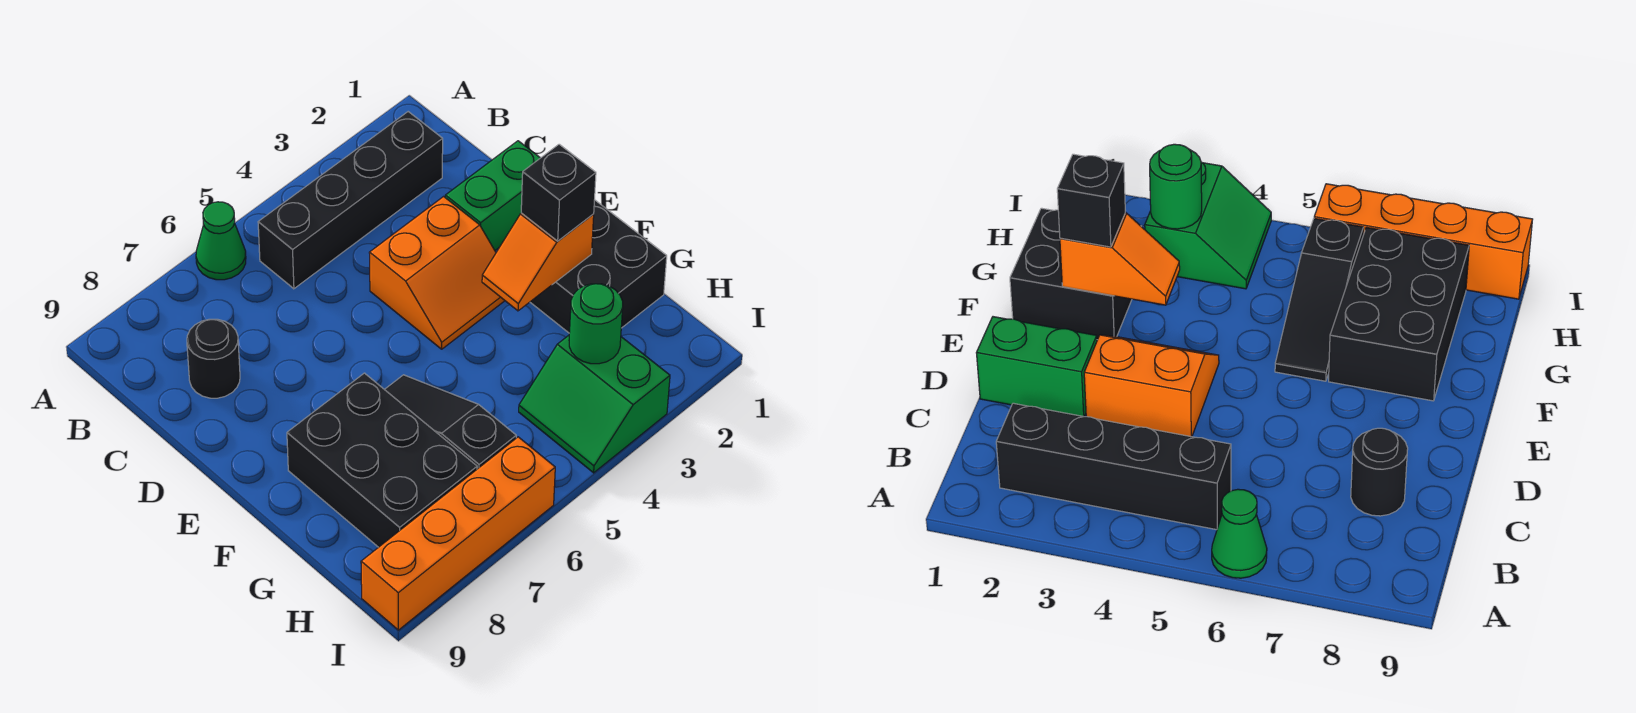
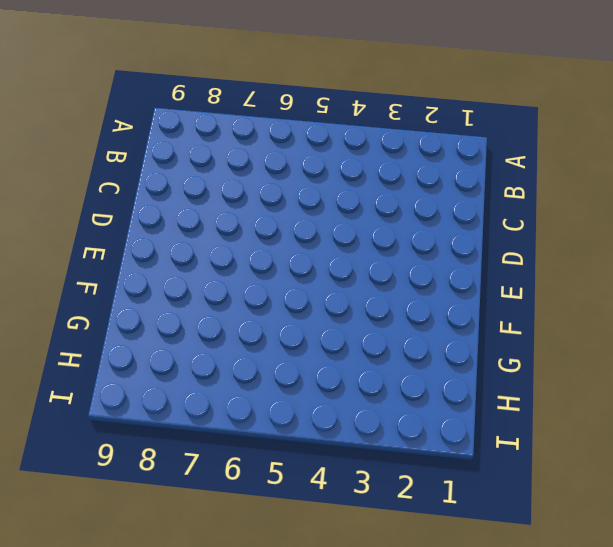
none -> green cone A6 level 1
none -> black brick B2:B5 level 1
none -> black round brick C8 level 1

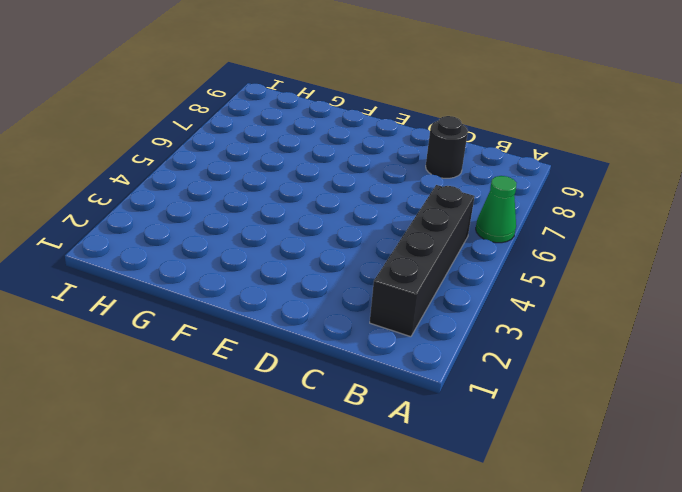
none -> green brick D1:D2 level 1
none -> orange slope D3:E4 level 1 top D
none -> black brick F1:G2 level 1

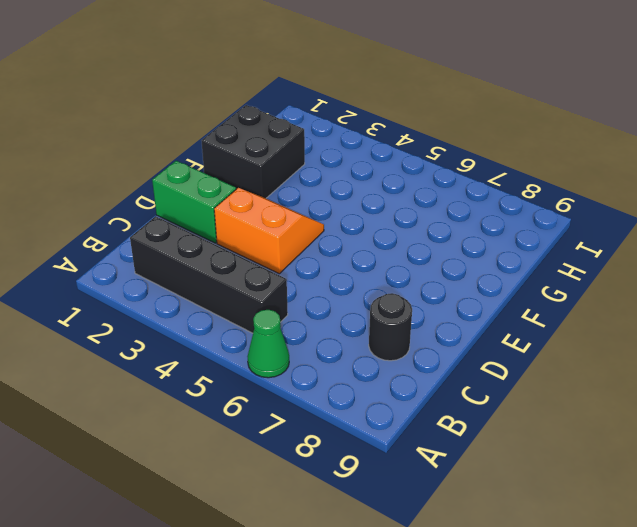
none -> black slope F6:H6 level 1 top H
none -> black brick F7:H8 level 1
none -> green slope H3:I4 level 1 top 3

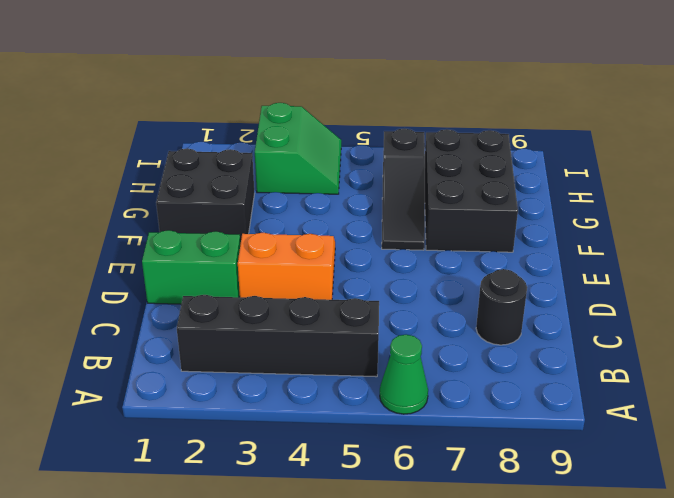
none -> orange brick I6:I9 level 1
none -> orange slope F2:F3 level 2 top 2
none -> green round brick H3 level 2

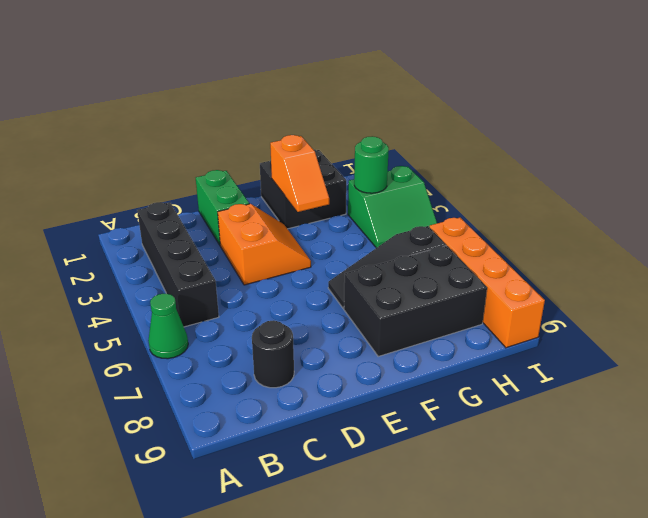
none -> black brick F2 level 3

